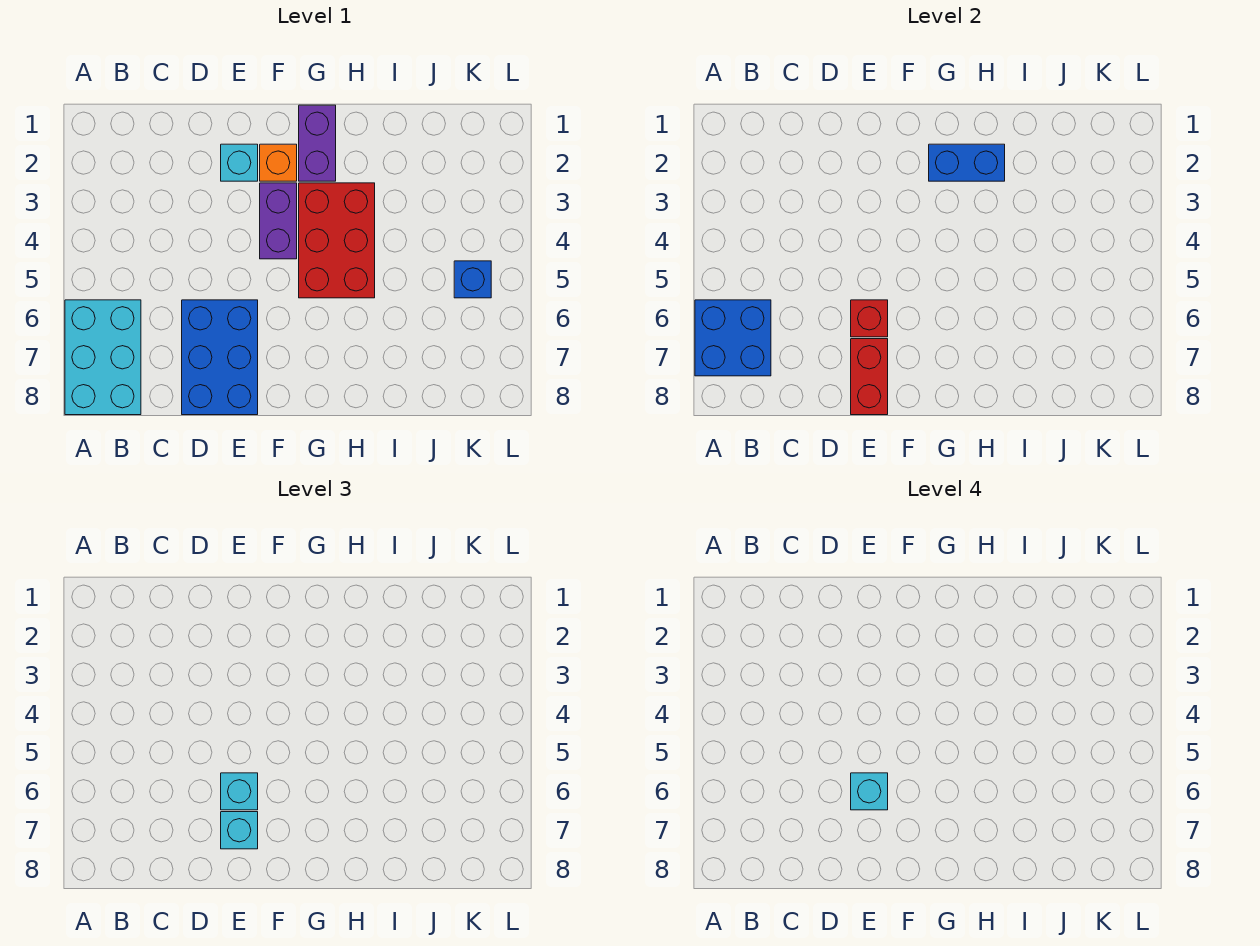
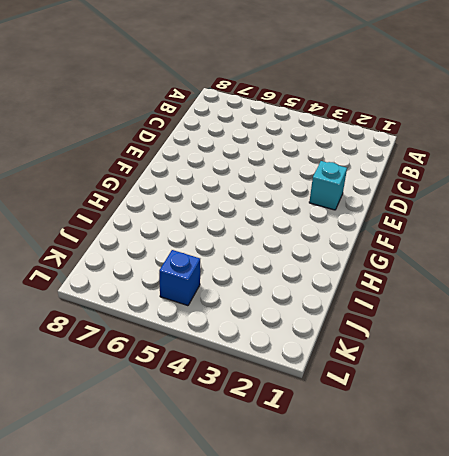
none -> cyan brick A6:B8 level 1
none -> blue brick D6:E8 level 1
none -> orange brick F2 level 1

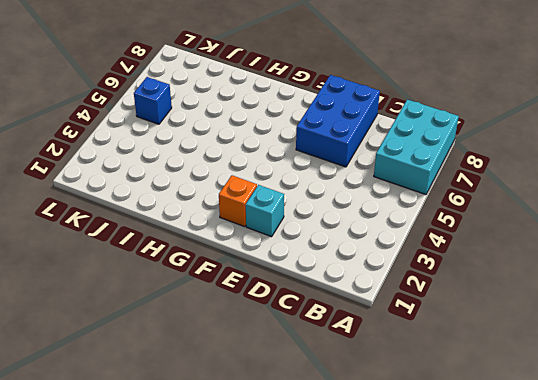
none -> purple brick F3:F4 level 1
none -> purple brick G1:G2 level 1
none -> red brick G3:H5 level 1

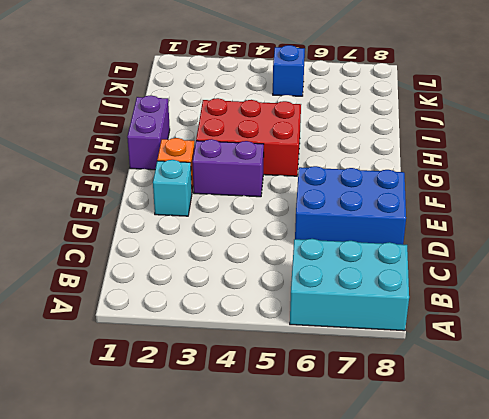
purple brick G1:H1 level 1 -> purple brick G1:G2 level 1
none -> blue brick A6:B7 level 2
none -> red brick E6 level 2
none -> red brick E7:E8 level 2

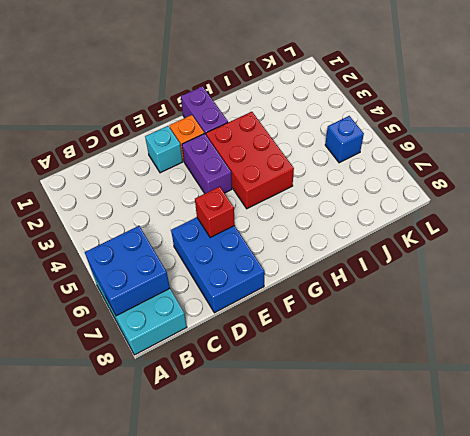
none -> red brick E7:E8 level 2
none -> blue brick G2:H2 level 2
none -> cyan brick E6 level 3

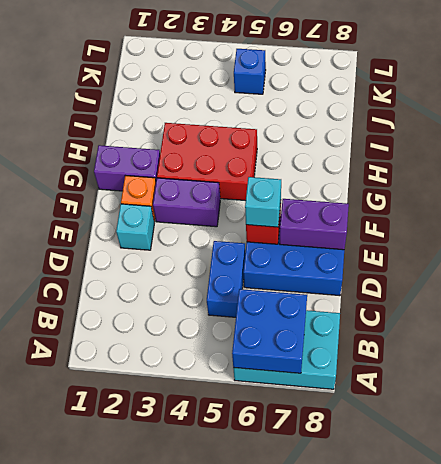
blue brick C5:D5 level 1 -> blue brick G2:H2 level 2
purple brick E7:E8 level 2 -> red brick E7:E8 level 2
none -> cyan brick E7 level 3
none -> cyan brick E6 level 4

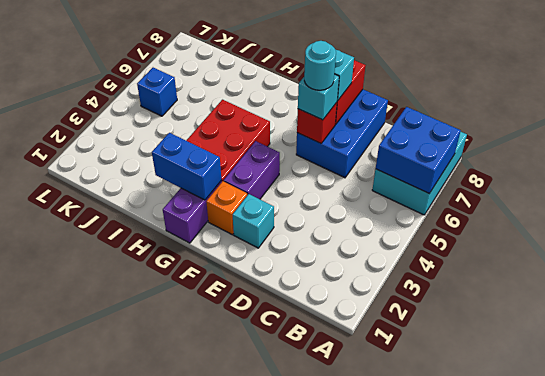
cyan round brick E6 level 4 -> cyan brick E6 level 4

